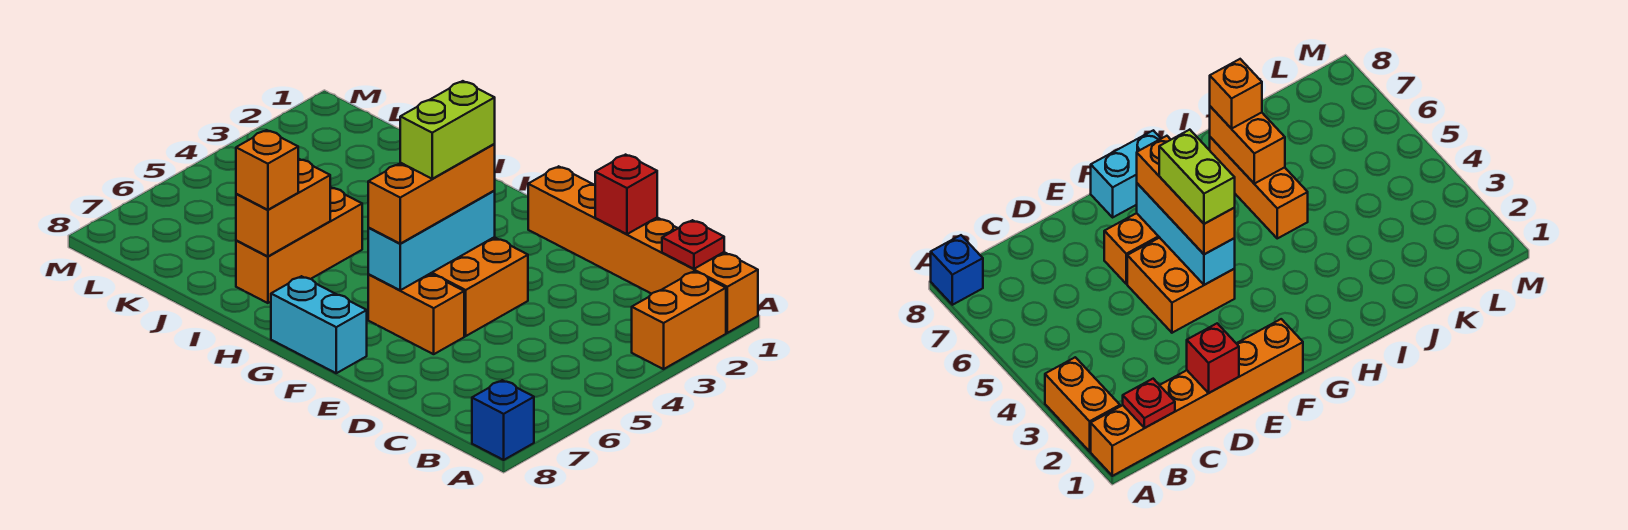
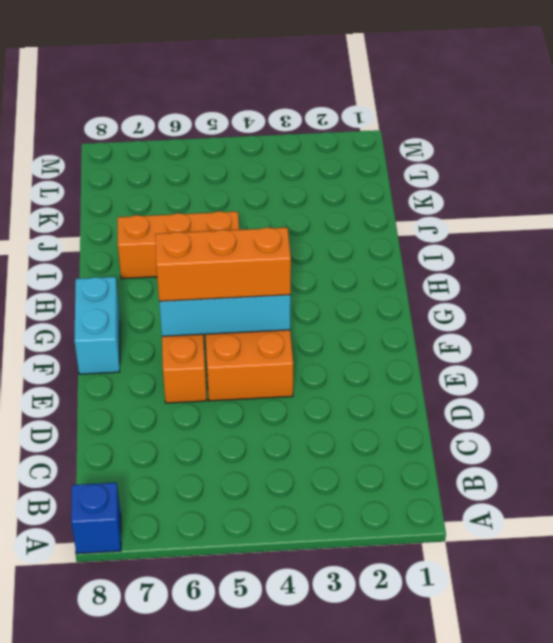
none -> orange brick A1:F1 level 1
none -> orange brick A2:A3 level 1
none -> red plate B1 level 2

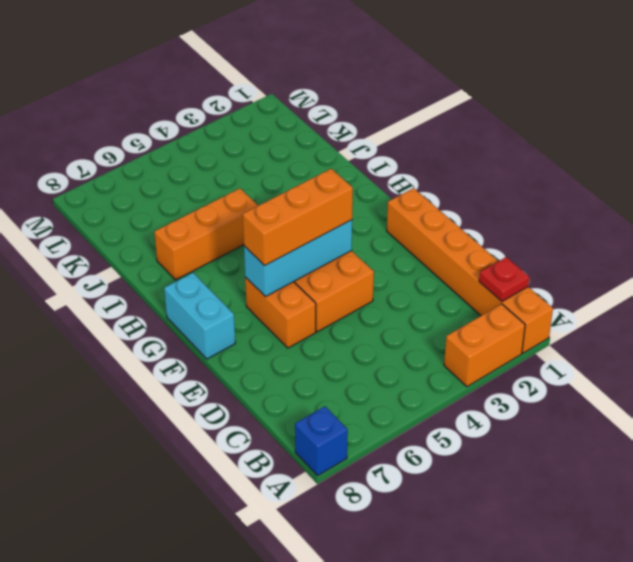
none -> red brick D1 level 2
none -> orange brick I6:I7 level 2
none -> orange brick I7 level 3

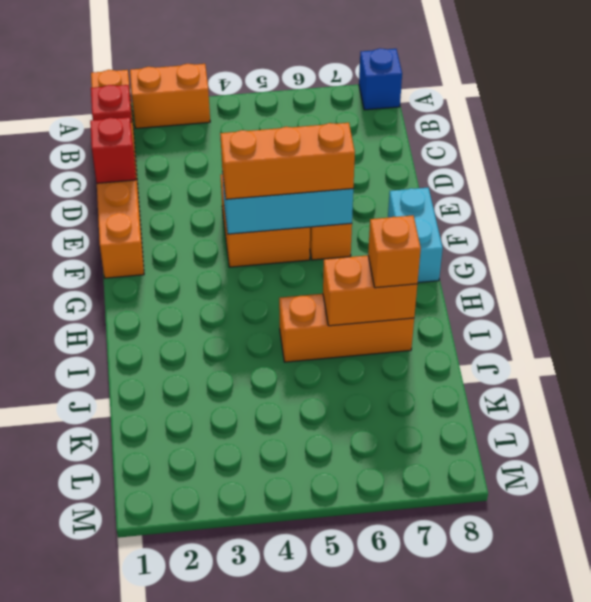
none -> lime brick F4:F5 level 4

